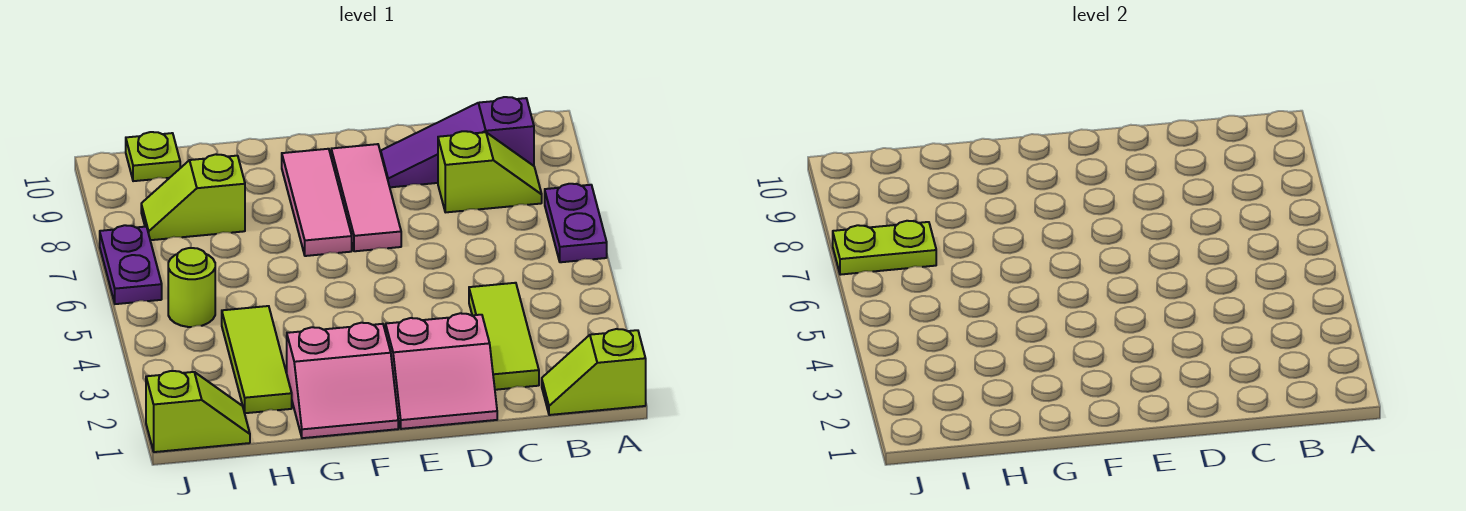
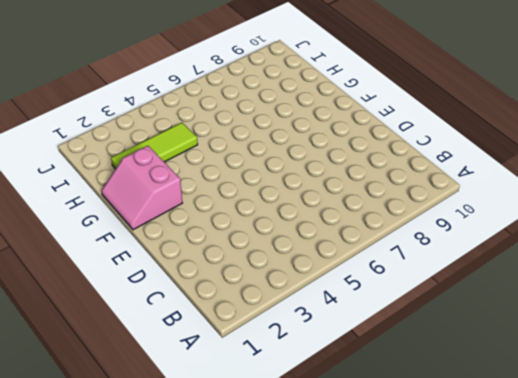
none -> lime slope A1:B1 level 1 top A
none -> purple plate A6:A7 level 1
none -> lime slope B8:C8 level 1 top C

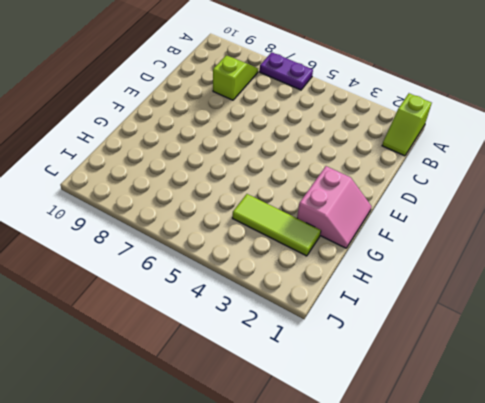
none -> purple slope B9:D9 level 1 top B
none -> lime tile C2:C4 level 1
none -> pink slope D1:E2 level 1 top 2

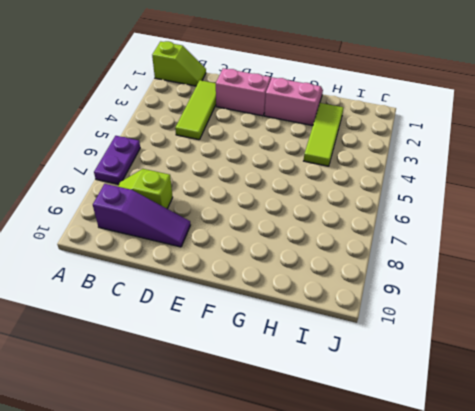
none -> pink tile E7:E9 level 1
none -> pink tile F7:F9 level 1
none -> lime slope H8:I8 level 1 top H

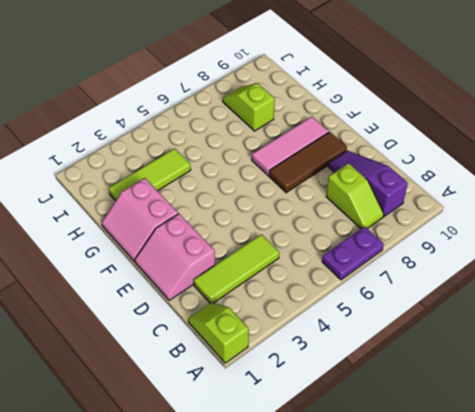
brown tile E7:E9 level 1 -> pink tile E7:E9 level 1
none -> lime slope I1:J1 level 1 top J
none -> lime round brick I5 level 1
none -> lime plate I10 level 1

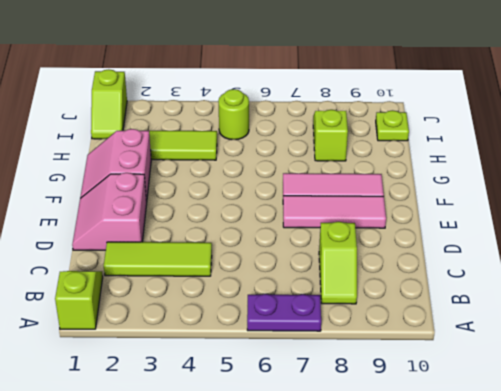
none -> purple slope B9:D9 level 1 top B
none -> purple plate J6:J7 level 1
none -> lime plate I7:J7 level 2

